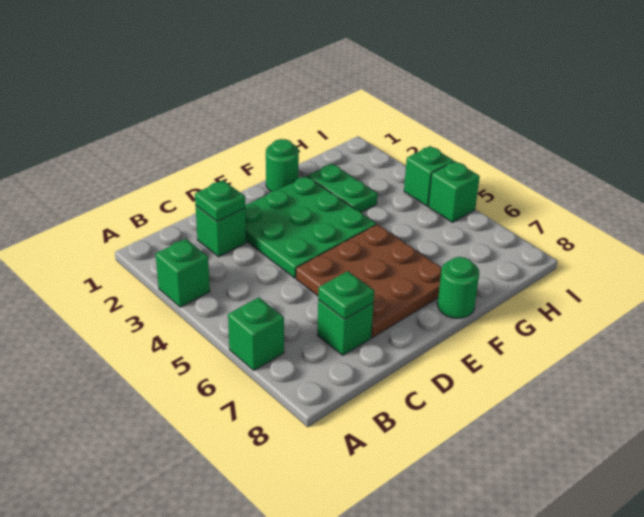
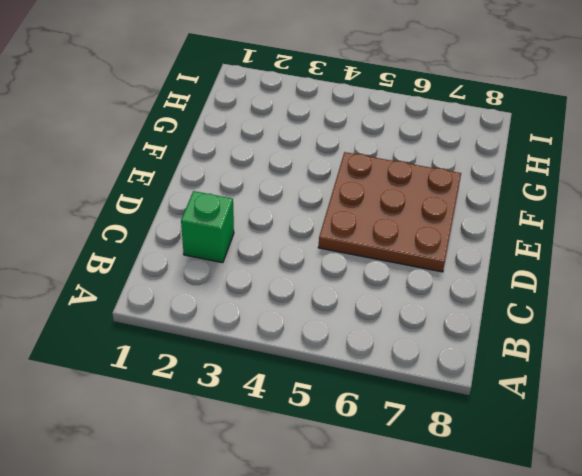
none -> green brick A3 level 1
none -> green brick A6 level 1
none -> green brick C7 level 1

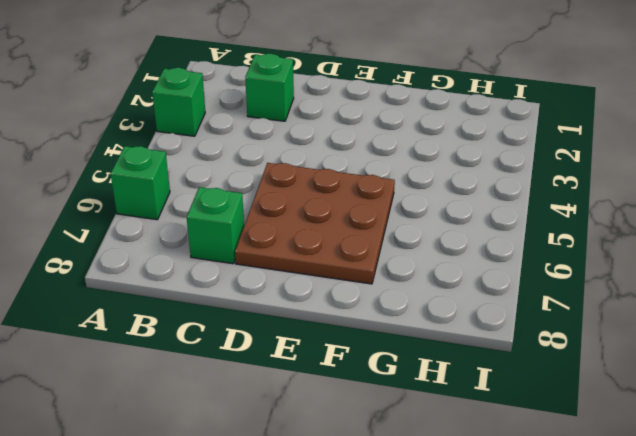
none -> green plate D2:F4 level 1
none -> green round brick F1 level 1
none -> green round brick F8 level 1

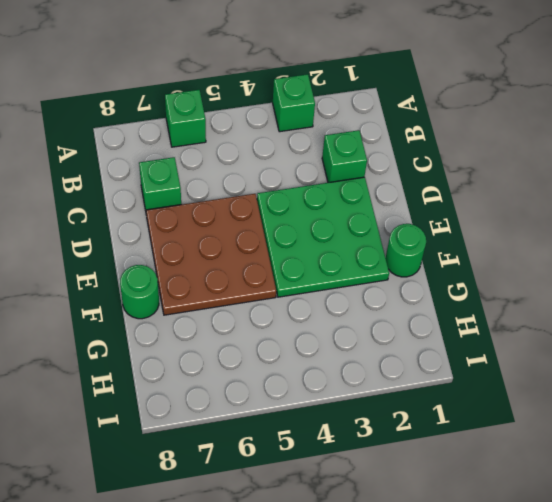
none -> green plate G2:G3 level 1
none -> green brick I4 level 1
none -> green brick I5 level 1

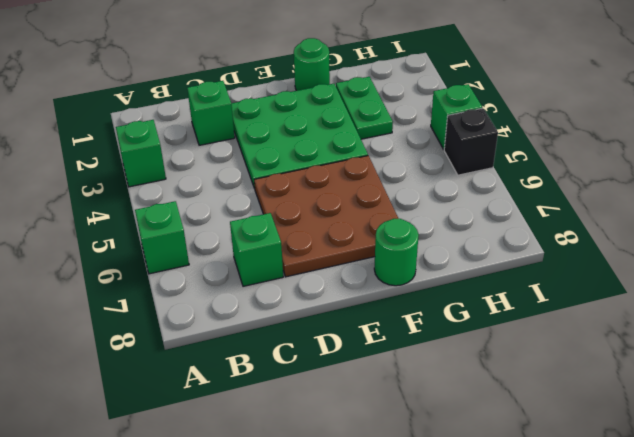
black brick I5 level 1 -> green brick I5 level 1
none -> green plate C2 level 2
none -> green plate C7 level 2

